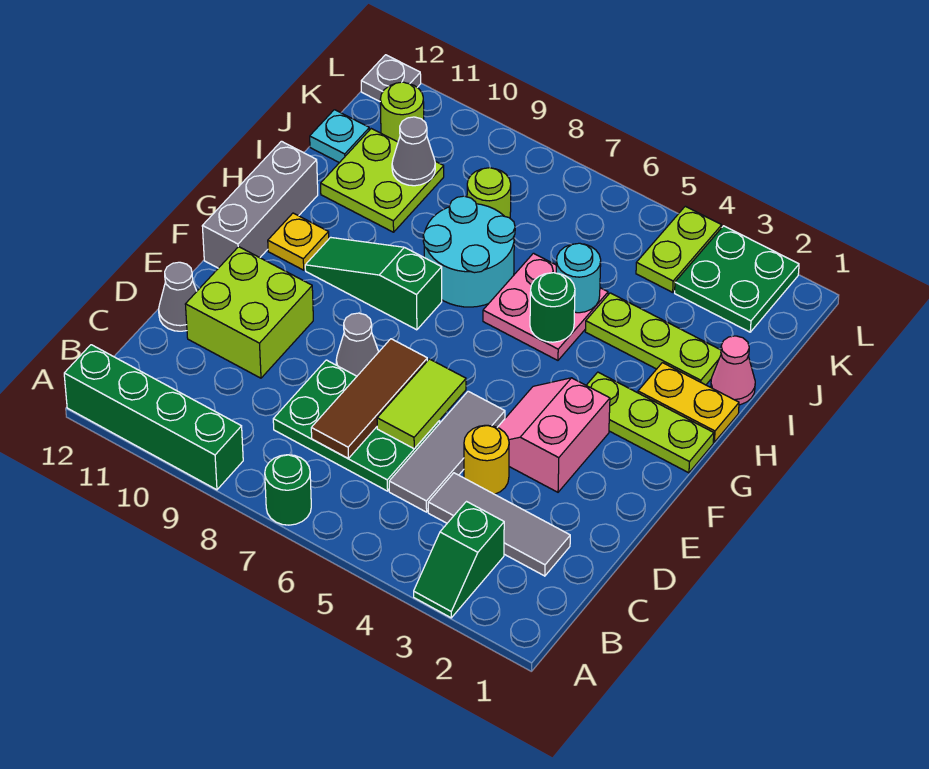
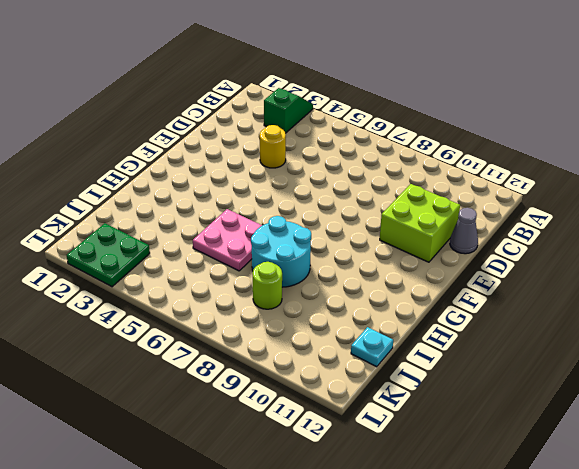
none -> green round brick A7 level 1
none -> green brick A9:A12 level 1
none -> grey tile C2:C4 level 1
none -> grey tile C5:E5 level 1

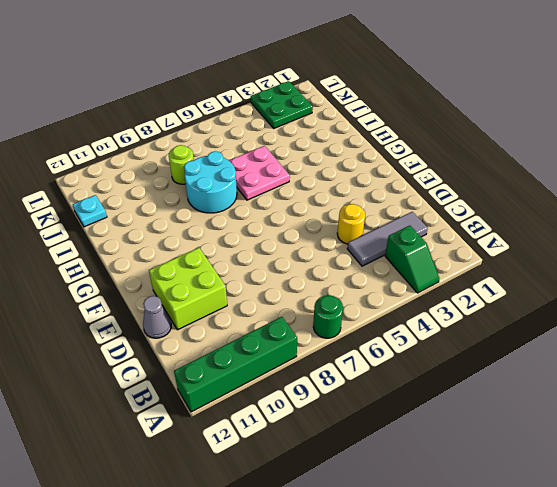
none -> grey tile C5:E5 level 1
none -> green plate C6:D8 level 1
none -> pink slope E3:F4 level 1 top 3
none -> grey cone E8 level 1

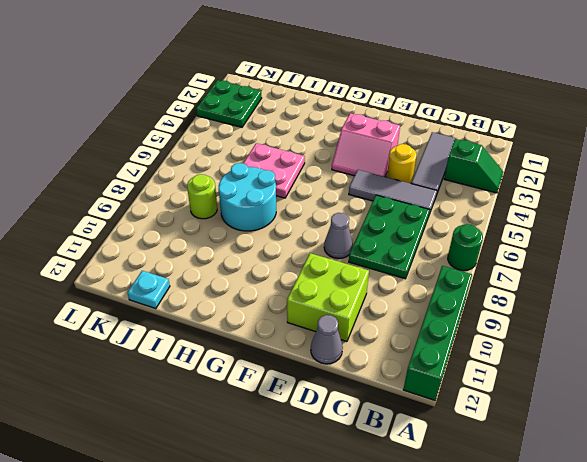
none -> grey brick F12:H12 level 1
none -> lime plate G1:G3 level 1
none -> green slope G8:G10 level 1 top 8
none -> yellow plate G11 level 1

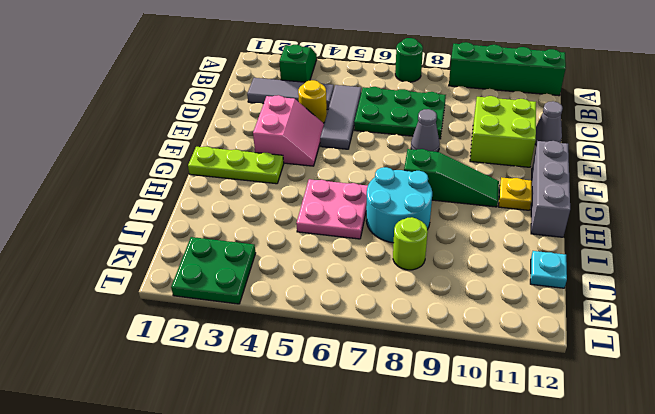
none -> yellow plate H1:H2 level 1
none -> pink cone I1 level 1
none -> lime plate I2:I4 level 1
none -> lime plate I10:J11 level 1

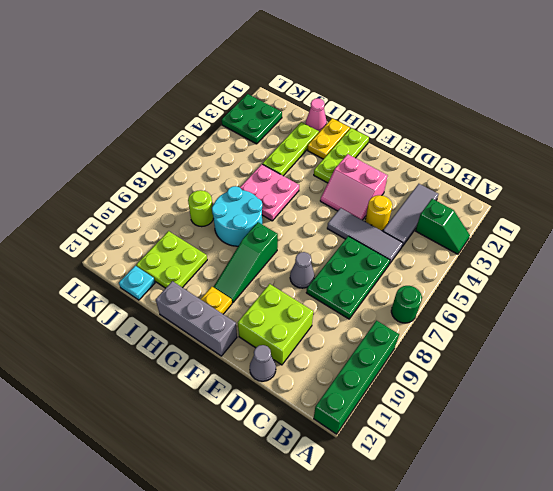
none -> lime plate K4:L4 level 1
none -> lime round brick K11 level 1
none -> grey plate L12 level 1
none -> brown tile C7:E7 level 2

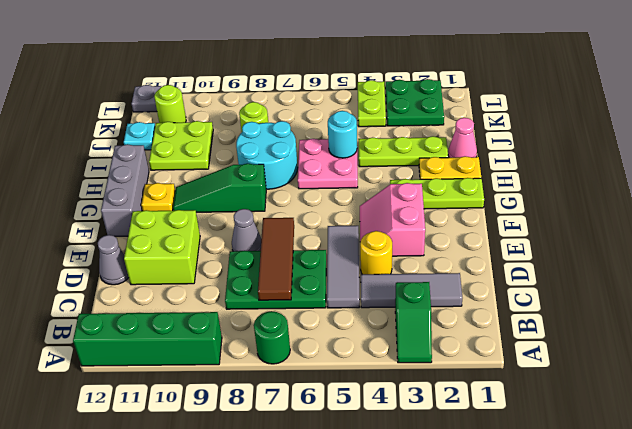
none -> lime tile D6:E6 level 2
none -> green round brick H5 level 2
none -> grey cone J10 level 2

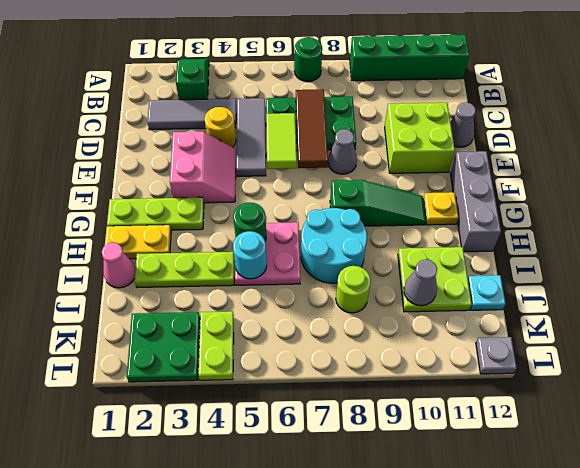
none -> lime round brick K11 level 1

